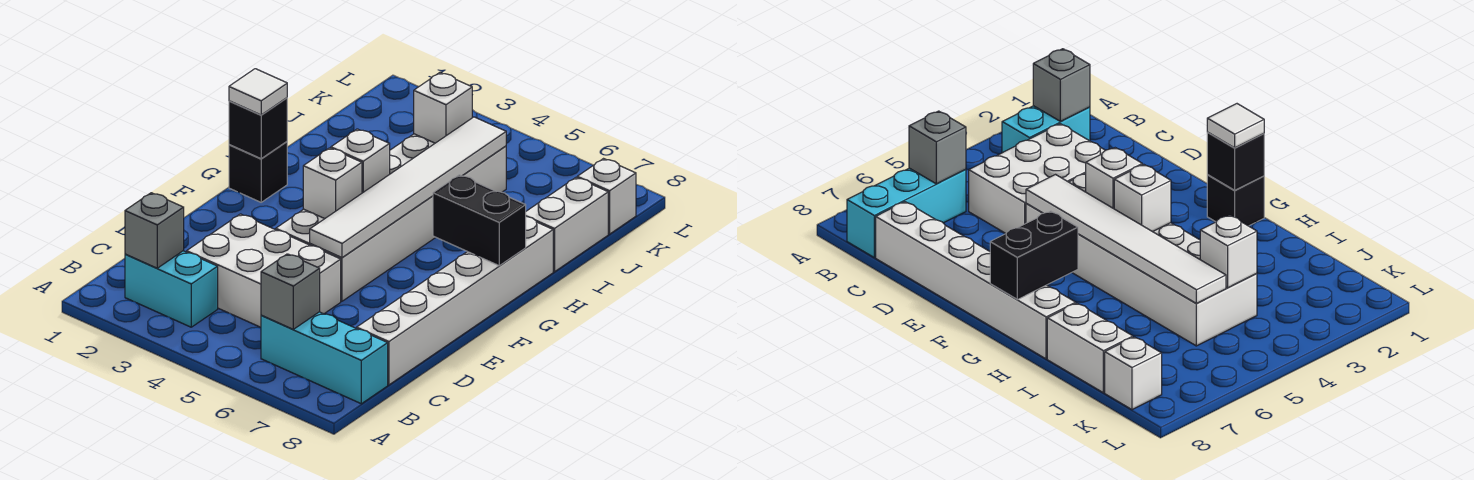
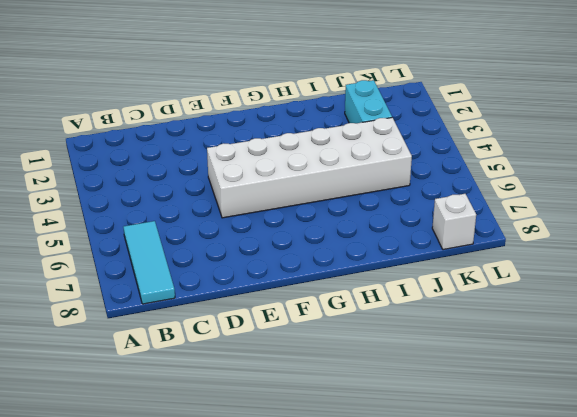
cyan tile B6:B8 level 1 -> cyan brick B6:B8 level 1
cyan brick J2:J3 level 1 -> cyan brick B2:B3 level 1
none -> white brick C3:D5 level 1
none -> white brick C8:H8 level 1
none -> black brick G1 level 1

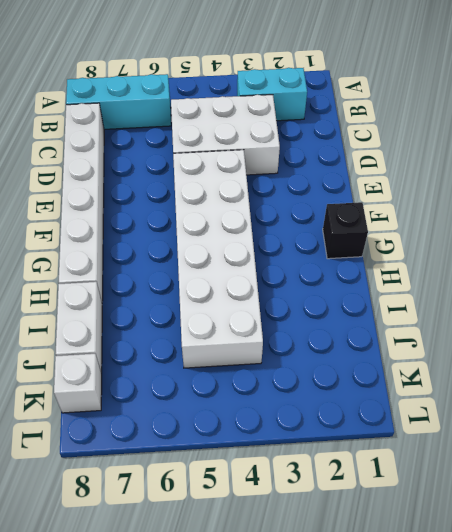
none -> grey brick B2 level 2
none -> grey brick B6 level 2
none -> white tile E5:J5 level 2

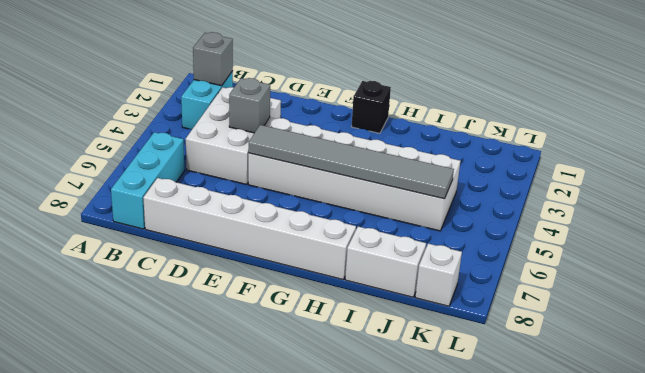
grey brick D4 level 2 -> grey brick B6 level 2
grey tile E5:J5 level 2 -> white tile E5:J5 level 2
none -> white brick F4 level 2
none -> black brick G1 level 2
none -> white brick G4 level 2

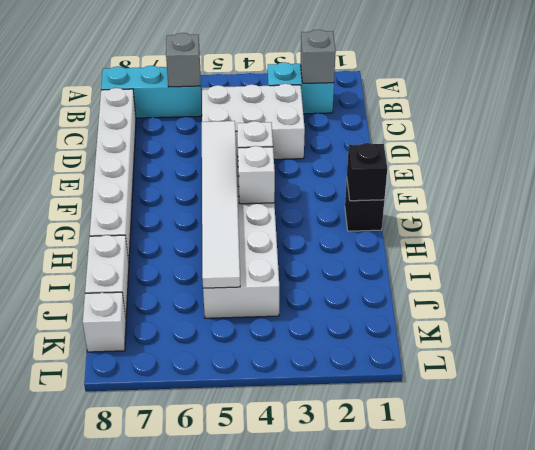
none -> black brick G7:G8 level 2
none -> white brick J4 level 2
none -> white tile G1 level 3

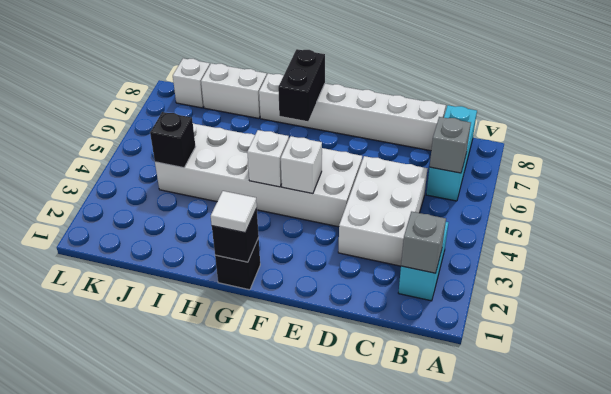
black brick J4 level 2 -> white brick J4 level 2
none -> white tile E5:J5 level 2

